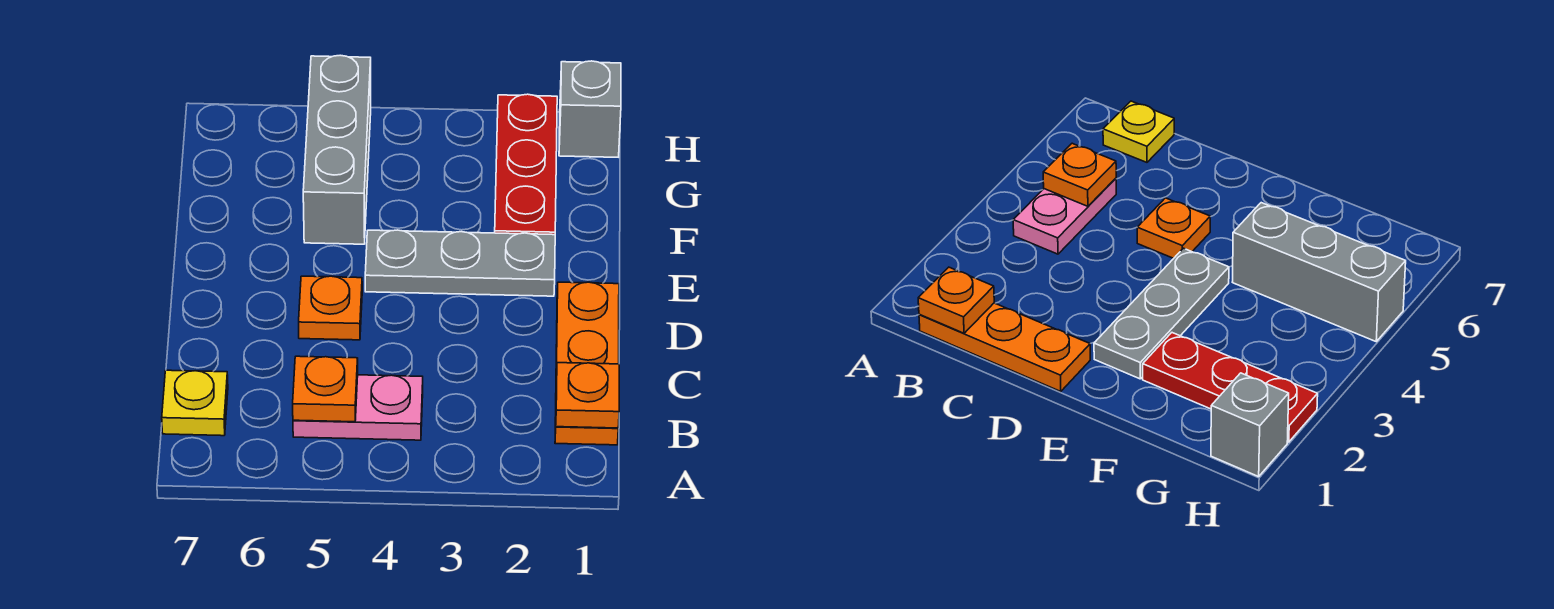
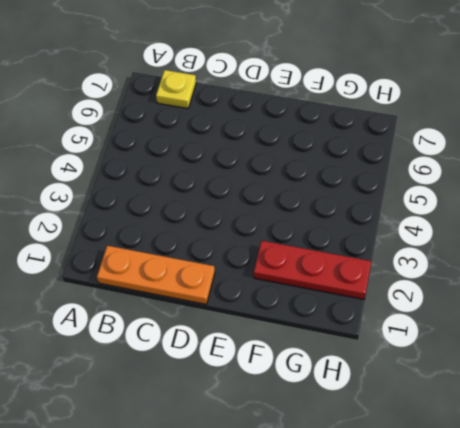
none -> pink plate B4:B5 level 1
none -> orange plate D5 level 1

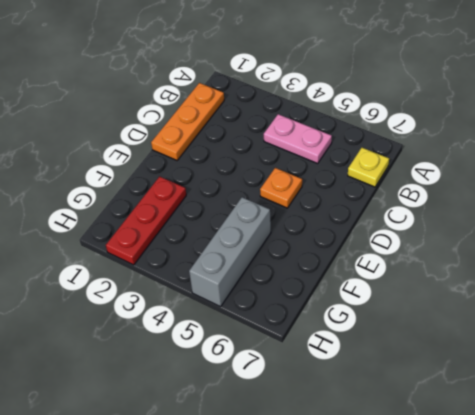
none -> grey plate E2:E4 level 1
none -> grey brick H1 level 1

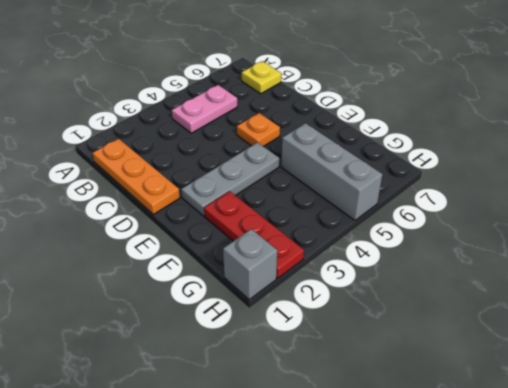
none -> orange plate B1 level 2
none -> orange plate B5 level 2

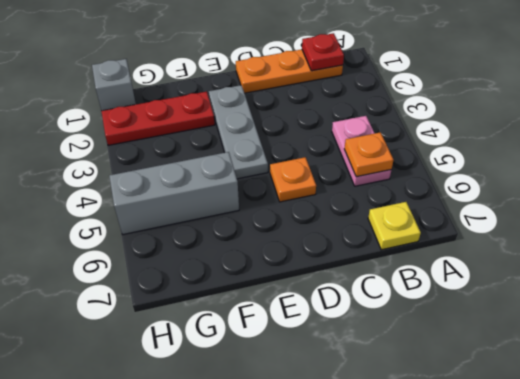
red plate B1 level 2 -> orange plate B1 level 2

